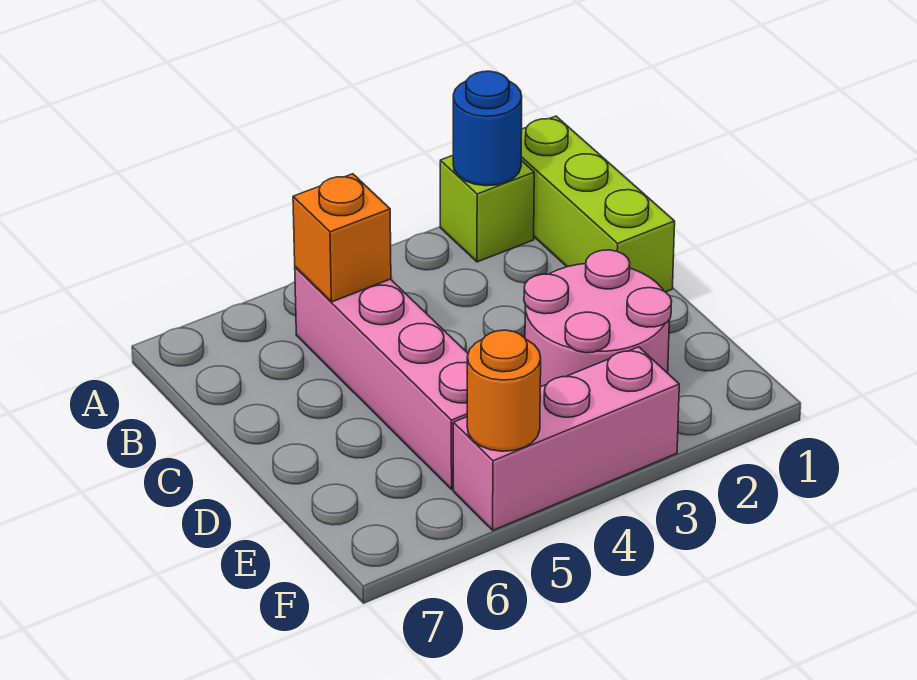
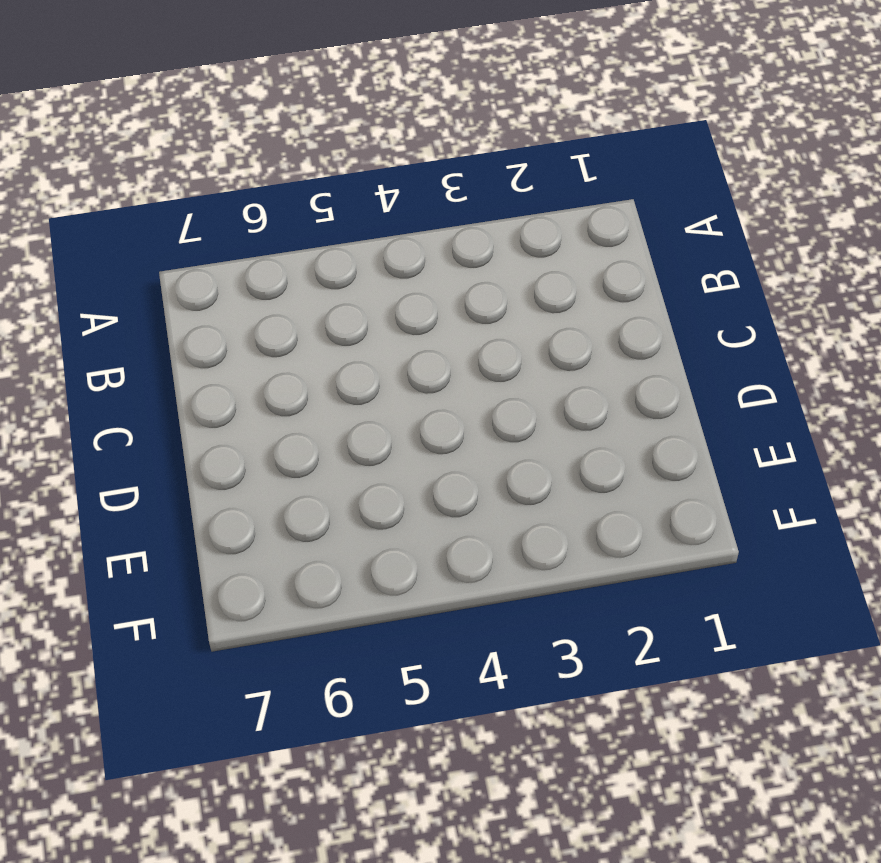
none -> lime brick A1:C1 level 1
none -> lime brick A2 level 1

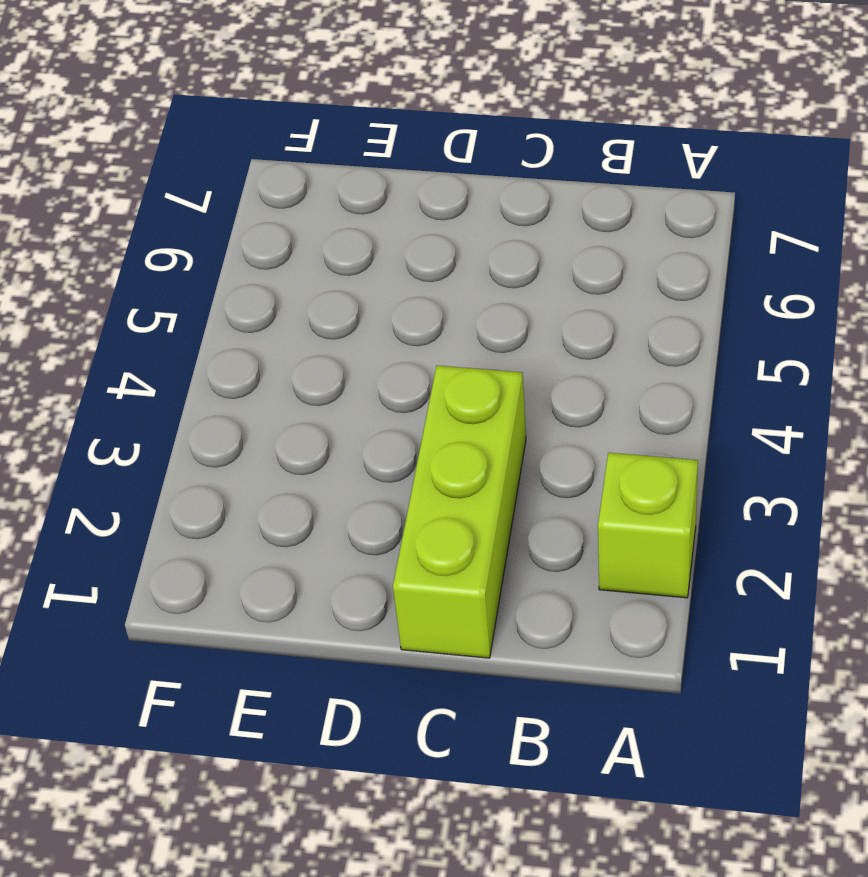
lime brick C1:C3 level 1 -> lime brick A1:C1 level 1
none -> pink brick B5:E5 level 1
none -> pink round brick D2:E3 level 1

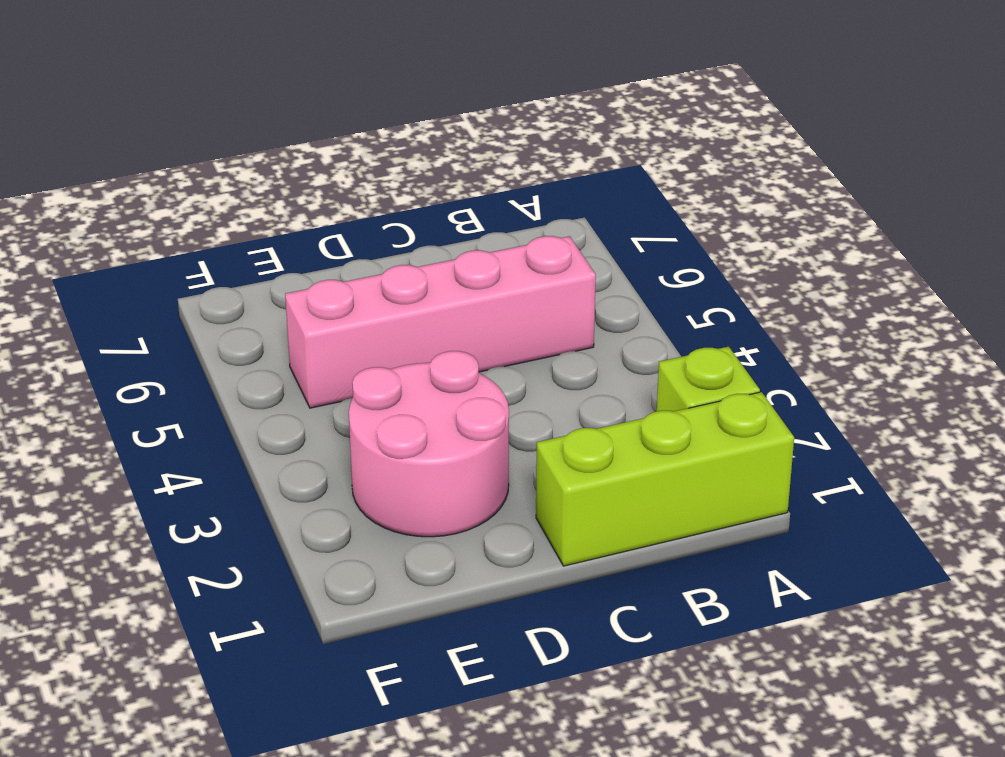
none -> pink brick F3:F5 level 1
none -> blue round brick A2 level 2

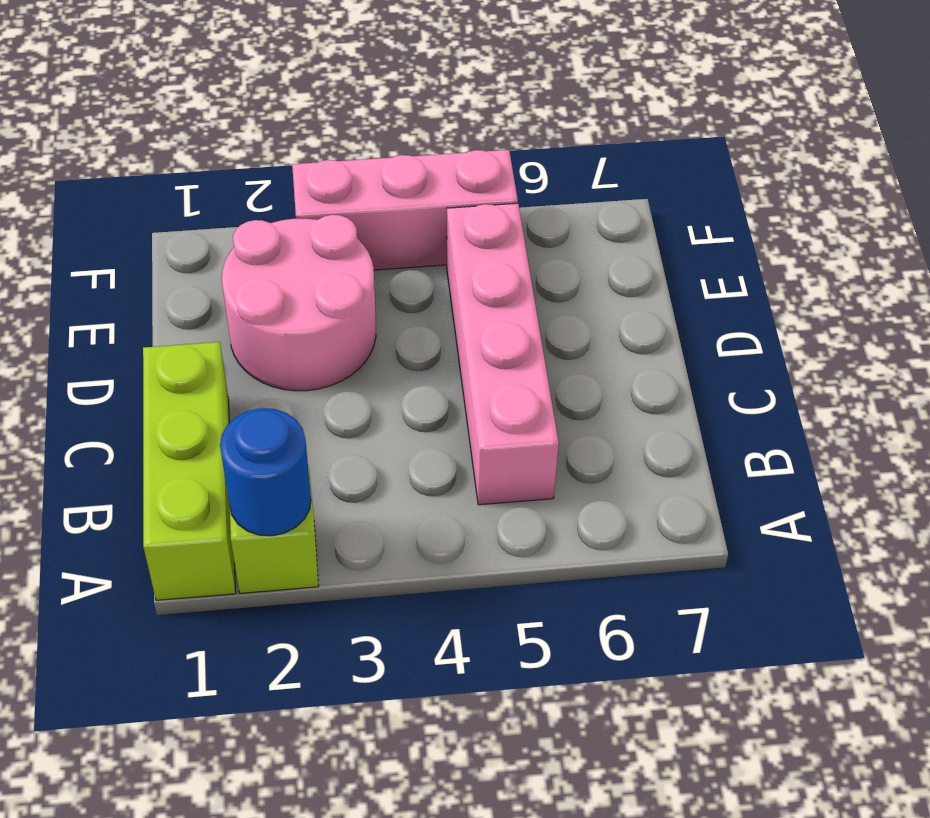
none -> orange brick B5 level 2
none -> orange round brick F5 level 2

